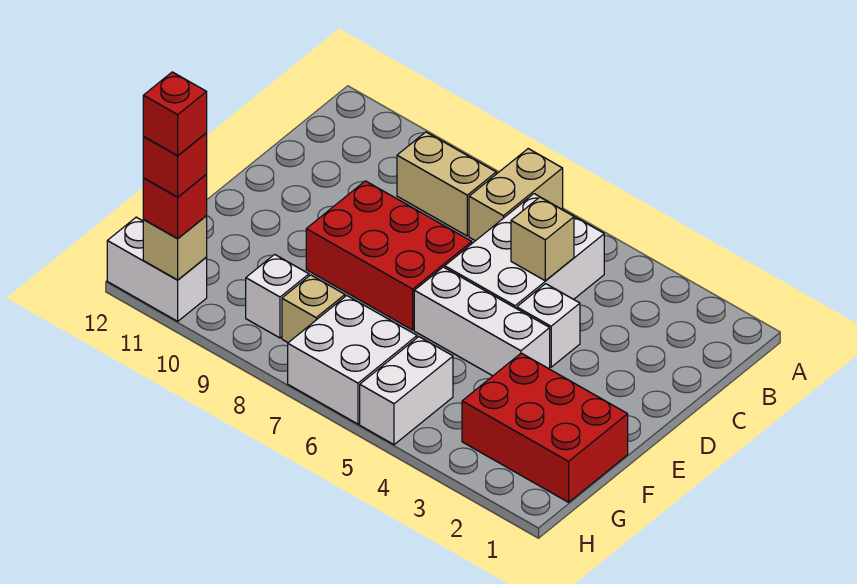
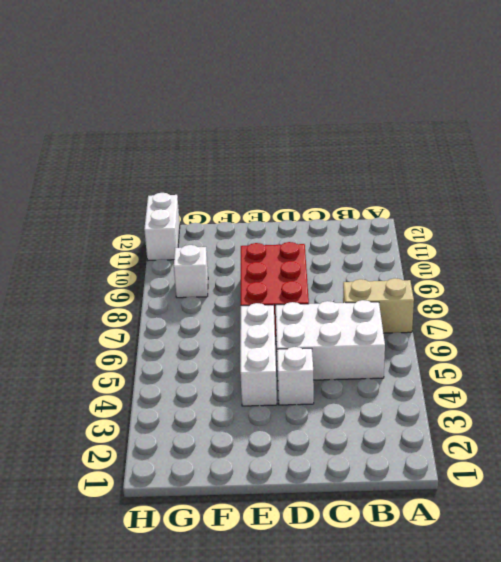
none -> tan brick B8:B9 level 1
none -> red brick F1:G3 level 1
none -> white brick G5:H5 level 1

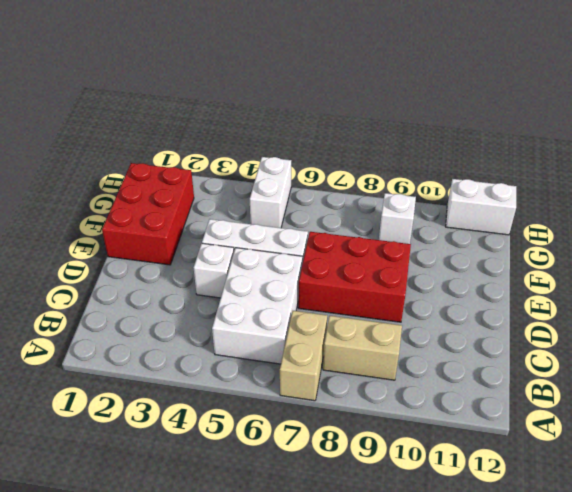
red brick E1:G2 level 1 -> red brick F1:G3 level 1
none -> white brick G6:H7 level 1
none -> tan brick G8 level 1
none -> tan brick C5 level 2

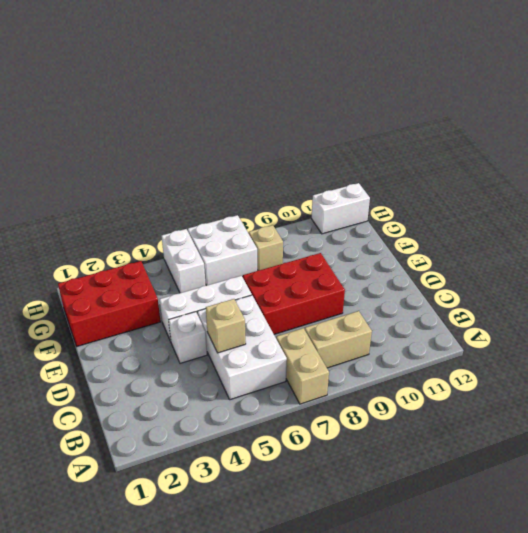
none -> white brick G9 level 1
none -> tan brick H11 level 2
none -> red brick H11 level 3

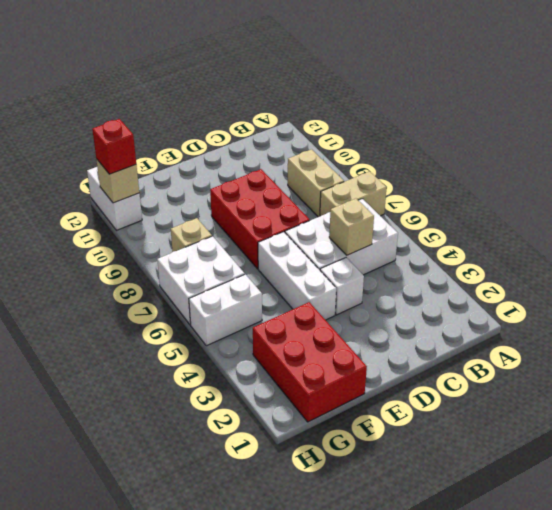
none -> white brick G9 level 1
none -> red brick H11 level 4
none -> red brick H11 level 5

